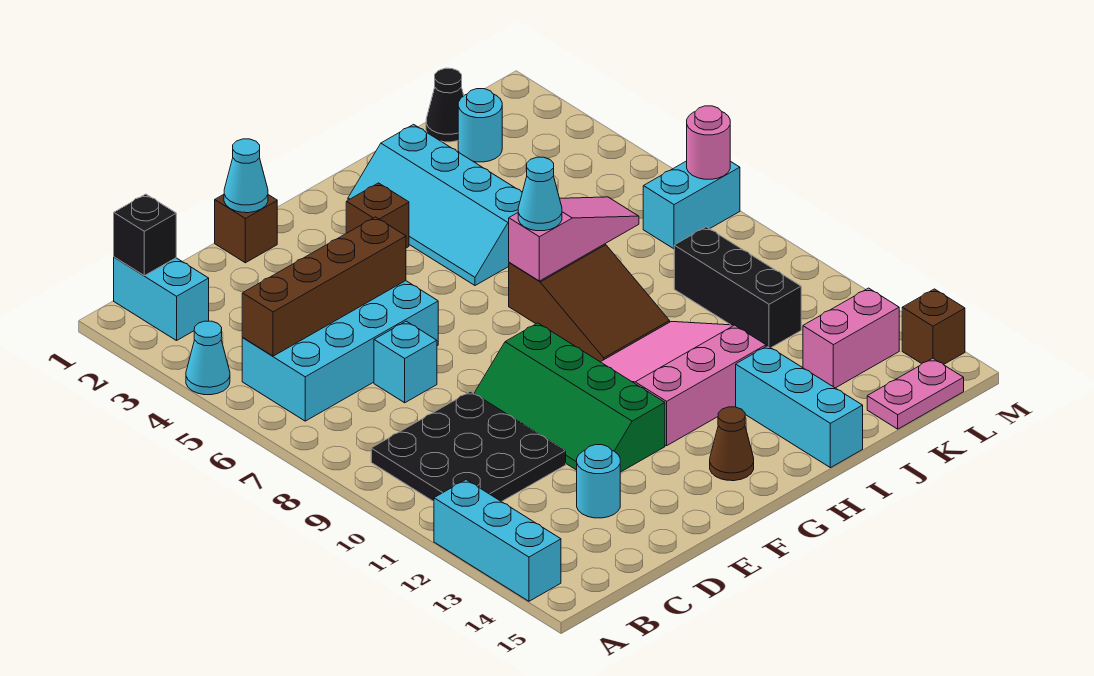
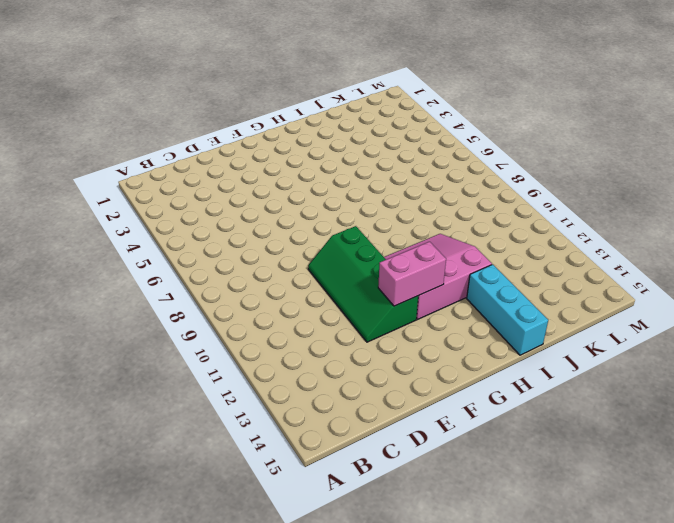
pink brick F12:G12 level 2 -> pink brick K13:L13 level 1
none -> cyan cone A4 level 1
none -> cyan brick A12:A14 level 1
none -> cyan brick B1:B2 level 1

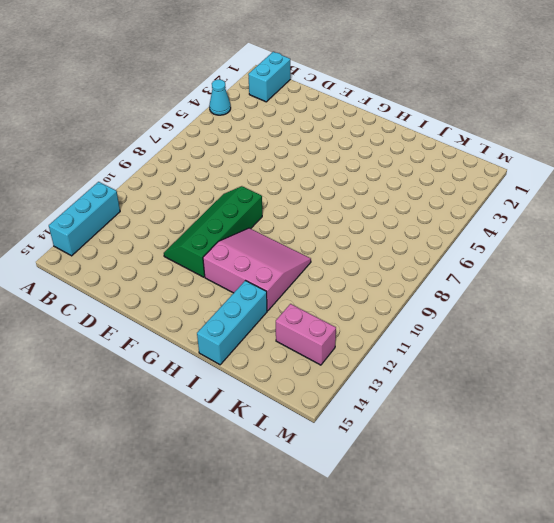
none -> cyan brick B5:E6 level 1
none -> black plate B9:D11 level 1
none -> cyan brick D7 level 1

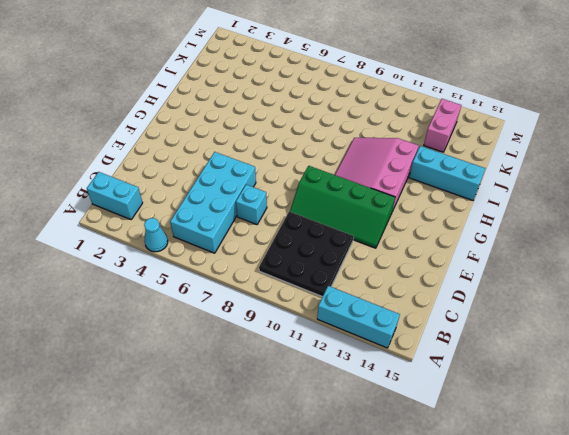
none -> cyan round brick D13 level 1
none -> brown brick E1 level 1
none -> brown brick G3 level 1

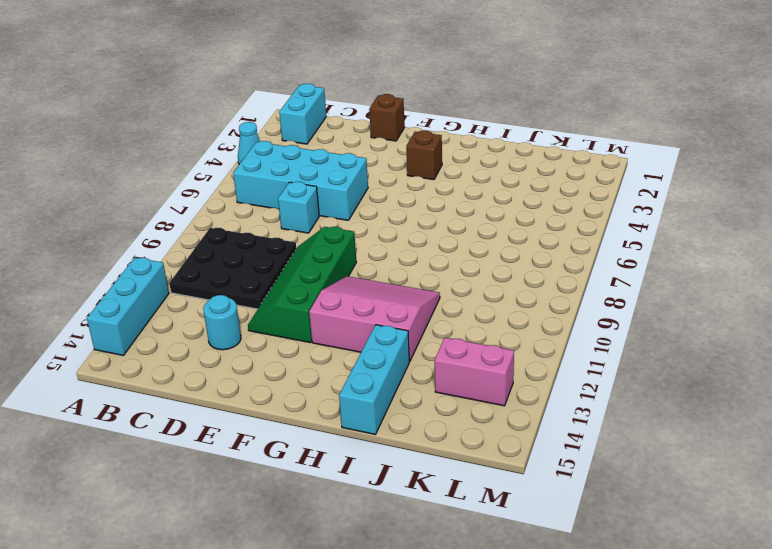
none -> brown cone G14 level 1
none -> cyan slope H2:I5 level 1 top I
none -> brown slope H7:I9 level 1 top 7

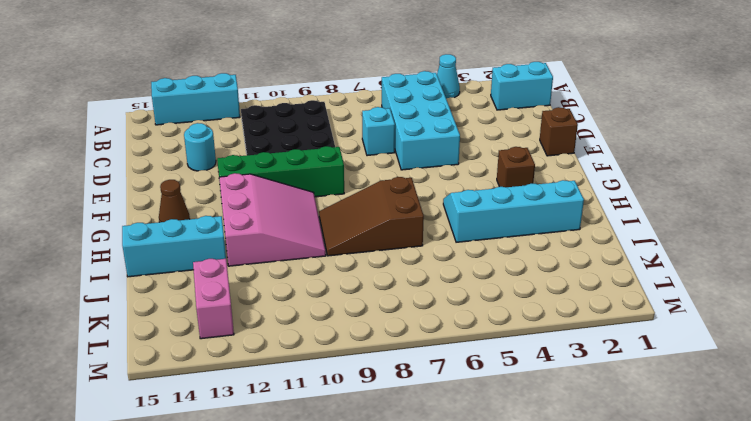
none -> black cone K1 level 1
none -> cyan round brick K2 level 1
none -> black brick K9:K11 level 1

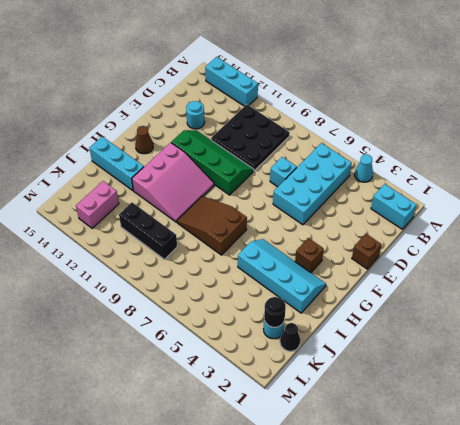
black round brick K2 level 2 -> none
none -> pink plate K15:L15 level 1
none -> cyan brick L7:M7 level 1
none -> brown brick M14 level 1

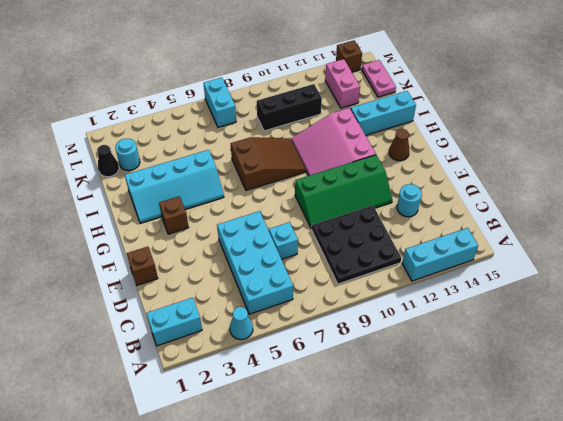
none -> black brick B1 level 2
none -> brown brick B5:E5 level 2
none -> cyan cone E1 level 2

